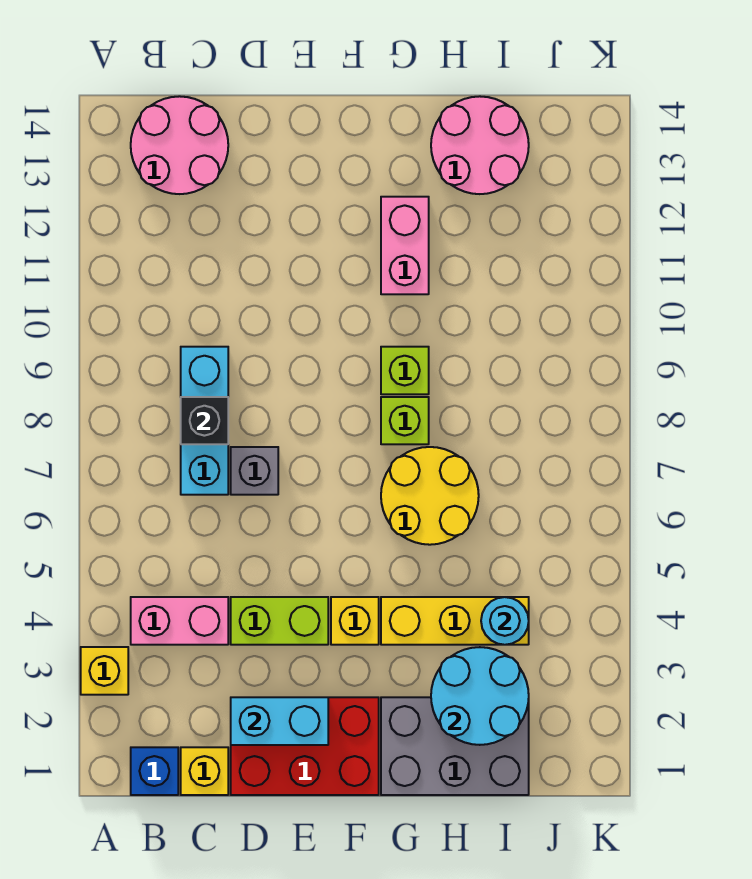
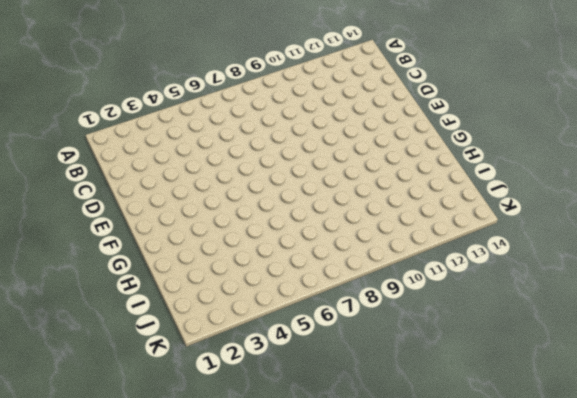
none -> yellow brick A3 level 1
none -> blue brick B1 level 1
none -> pink brick B4:C4 level 1

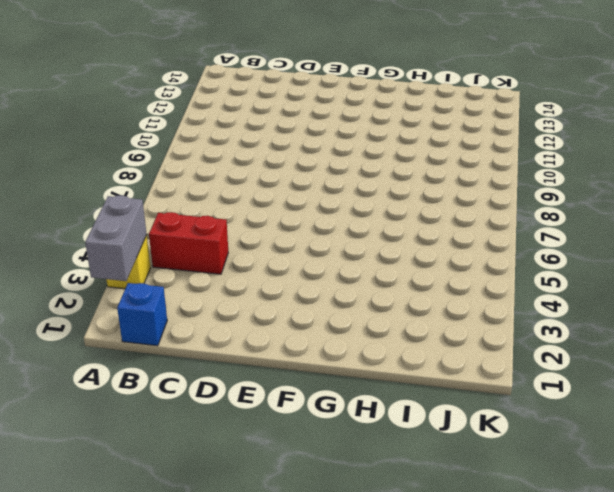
grey brick A2:A3 level 2 -> none
red brick B4:C4 level 1 -> pink brick B4:C4 level 1
none -> pink round brick B13:C14 level 1
none -> yellow brick C1 level 1
none -> cyan brick C7:C9 level 1

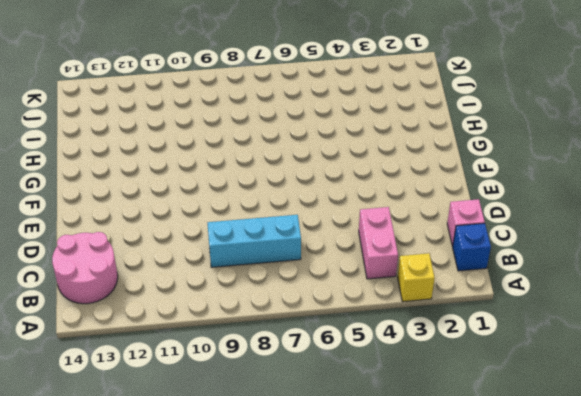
pink brick C1 level 1 -> yellow brick C1 level 1
none -> red brick D1:F2 level 1
none -> lime brick D4:E4 level 1
none -> grey brick D7 level 1

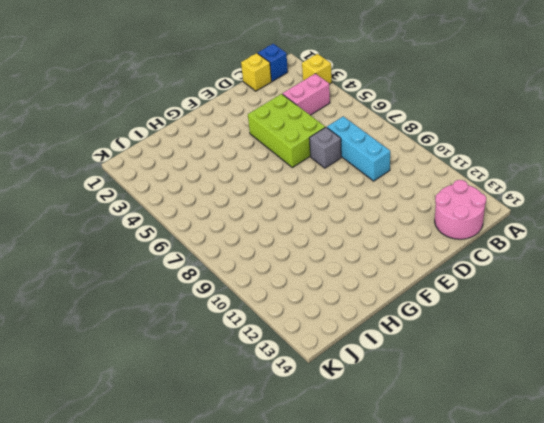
lime brick D4:E6 level 1 -> lime brick D4:E4 level 1
none -> red brick D1:F2 level 1
none -> yellow brick F4 level 1
none -> grey brick G1:I2 level 1

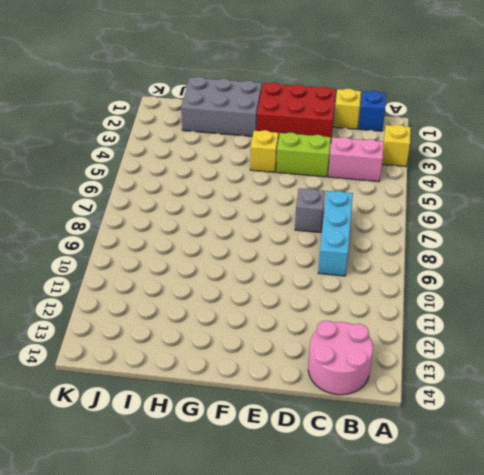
none -> yellow brick G4:I4 level 1
none -> yellow round brick G6:H7 level 1
none -> lime brick G8 level 1

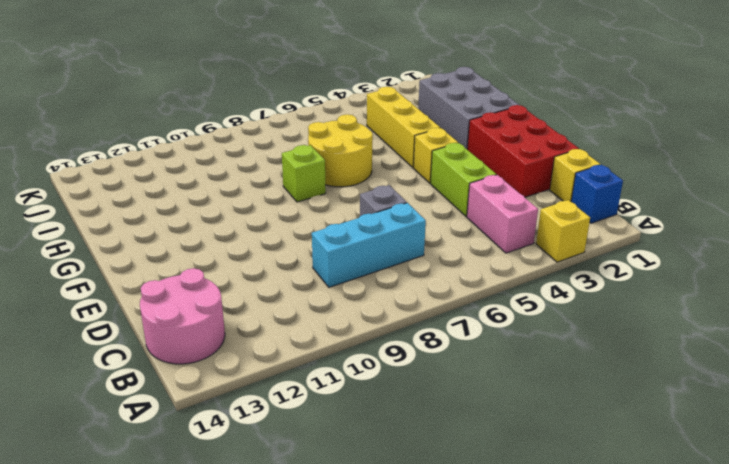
none -> lime brick G9 level 1
none -> pink brick G11:G12 level 1
none -> pink round brick H13:I14 level 1

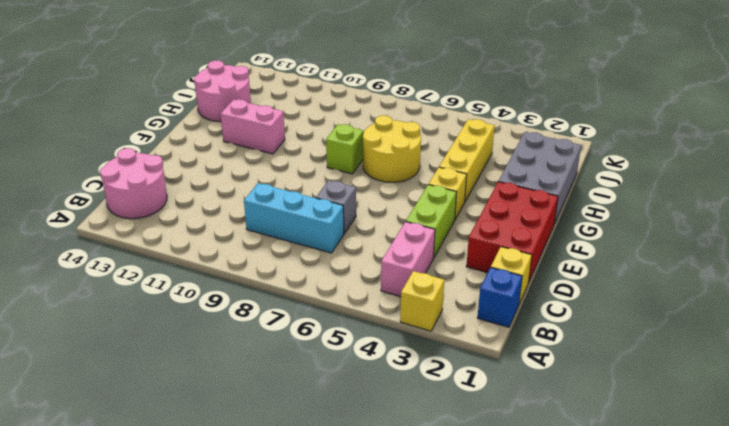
none -> lime brick G9 level 1
none -> black brick C8 level 2
none -> cyan brick D2:E2 level 2

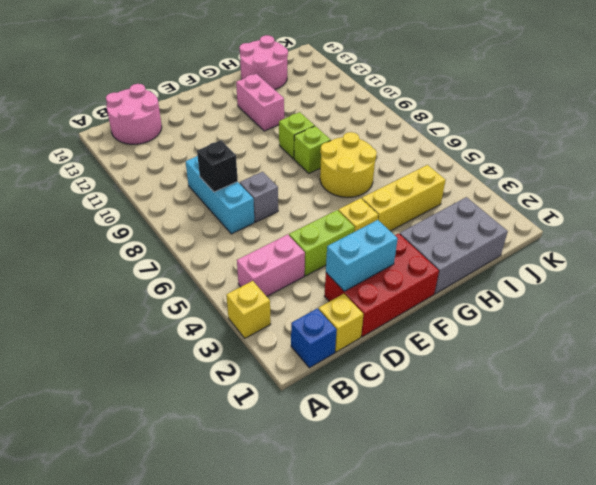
none -> cyan round brick H2:I3 level 2
none -> cyan round brick I4 level 2

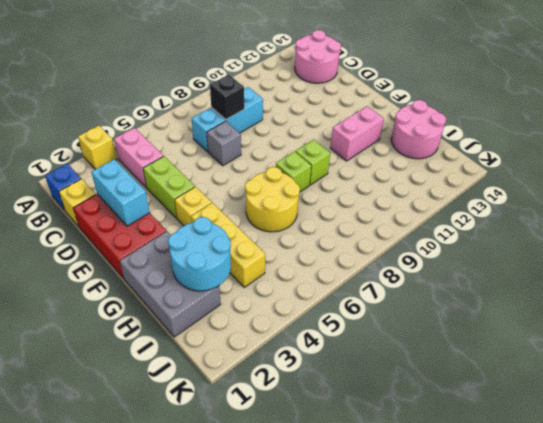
none -> cyan round brick I4 level 2

